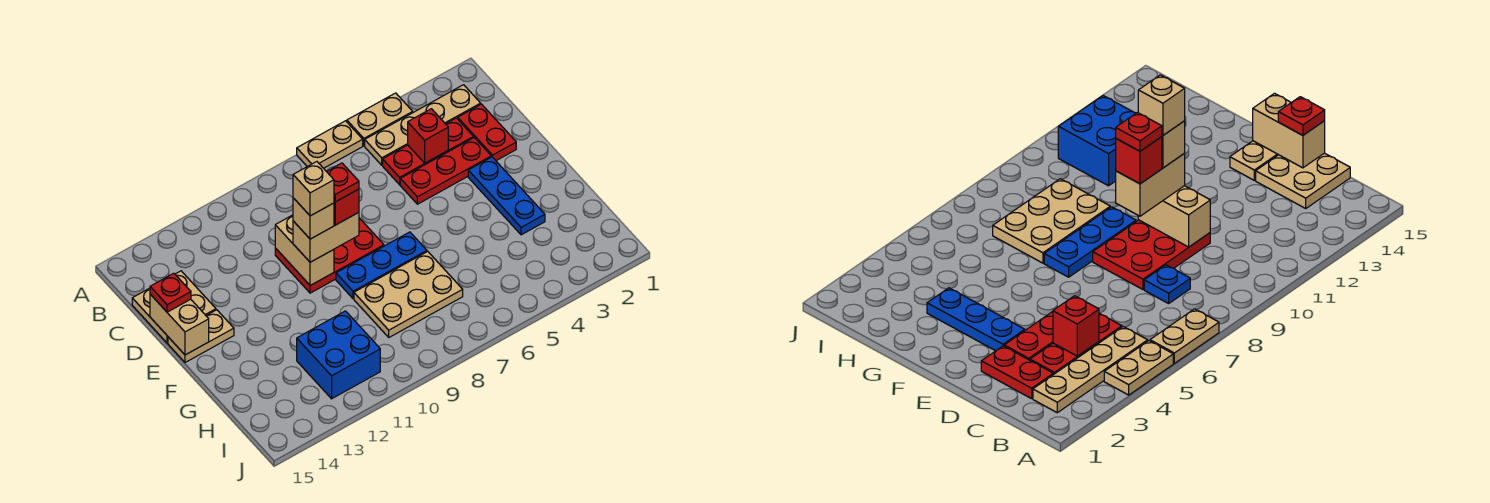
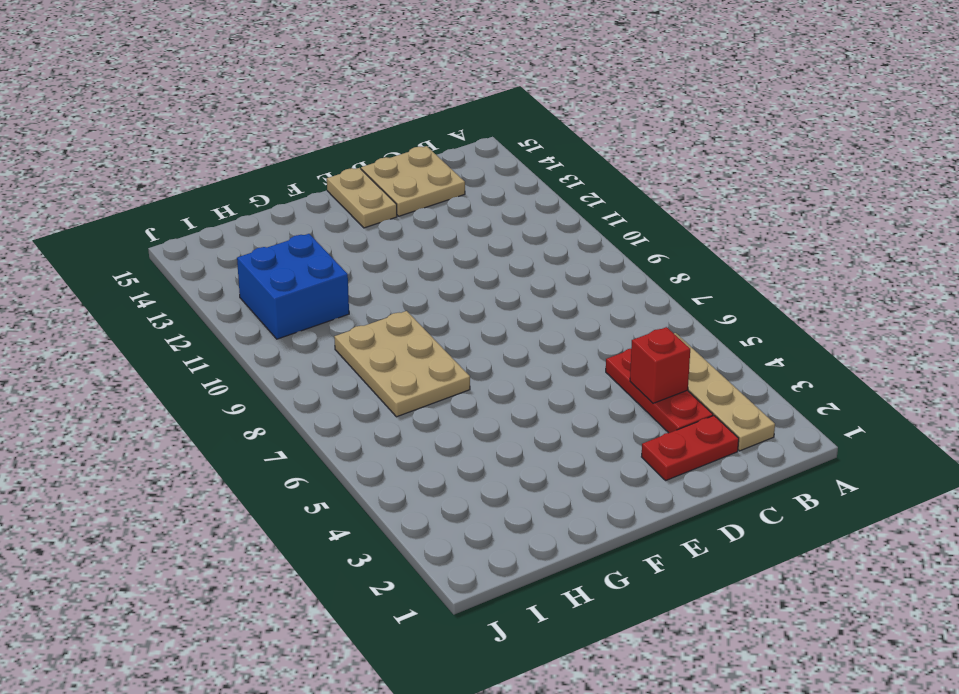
none -> tan plate A4:A5 level 1
none -> tan plate A6:A7 level 1
none -> blue plate C8 level 1

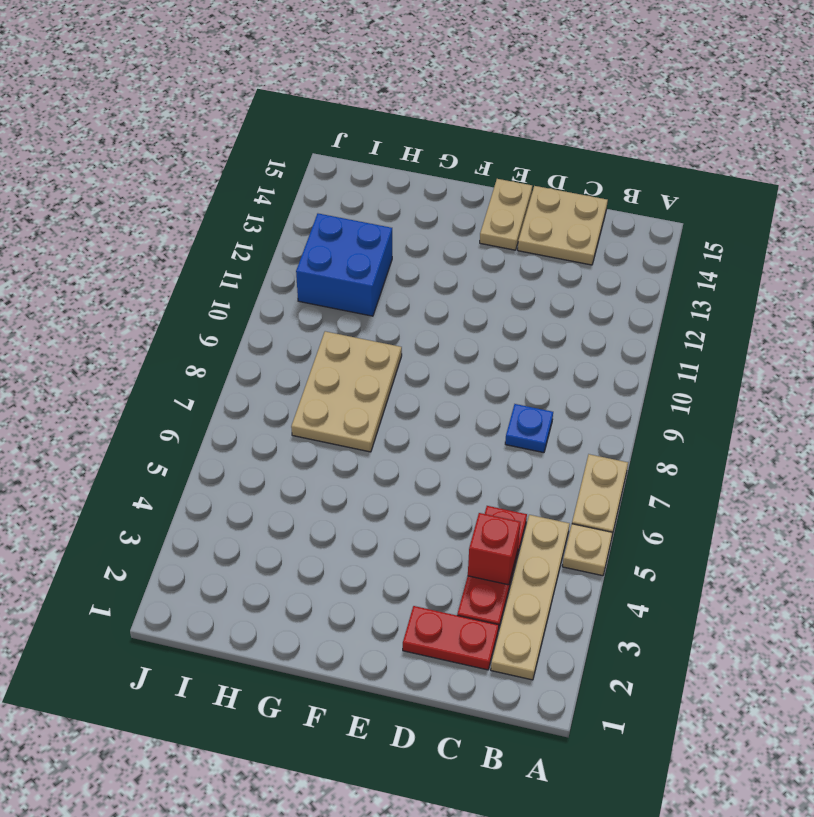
tan plate A5 level 1 -> tan plate A4:A5 level 1
none -> red plate D3:D5 level 1
none -> red plate D8:E10 level 1
none -> blue plate E3:G3 level 1

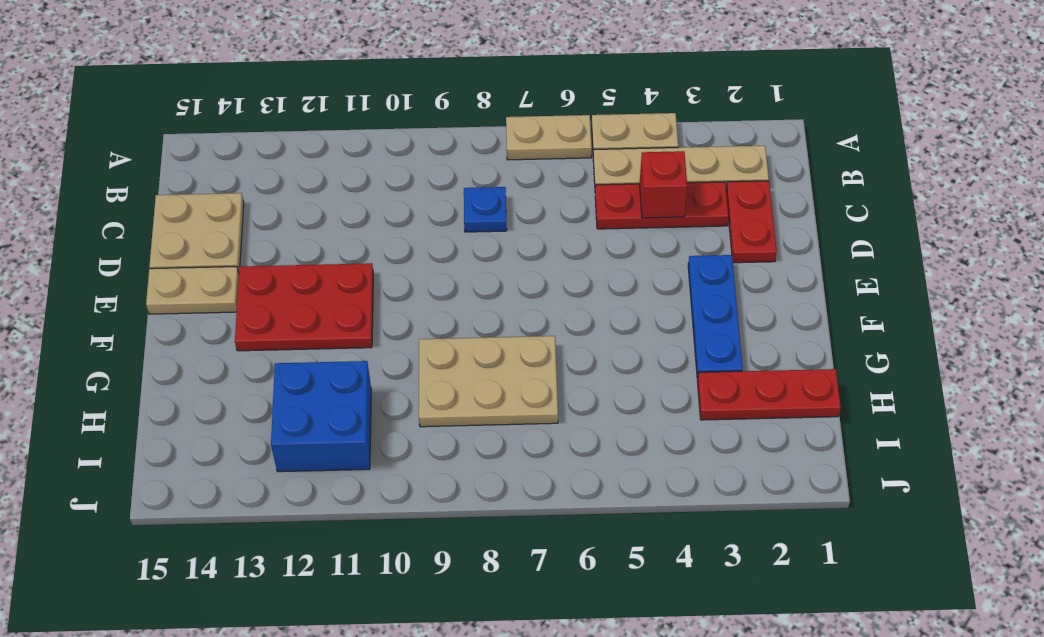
red plate E11:F13 level 1 -> red plate D8:E10 level 1
red plate H1:H3 level 1 -> red plate D3:D5 level 1
none -> blue plate F7:F9 level 1
none -> tan brick D10:E10 level 2
none -> tan brick D15:E15 level 2

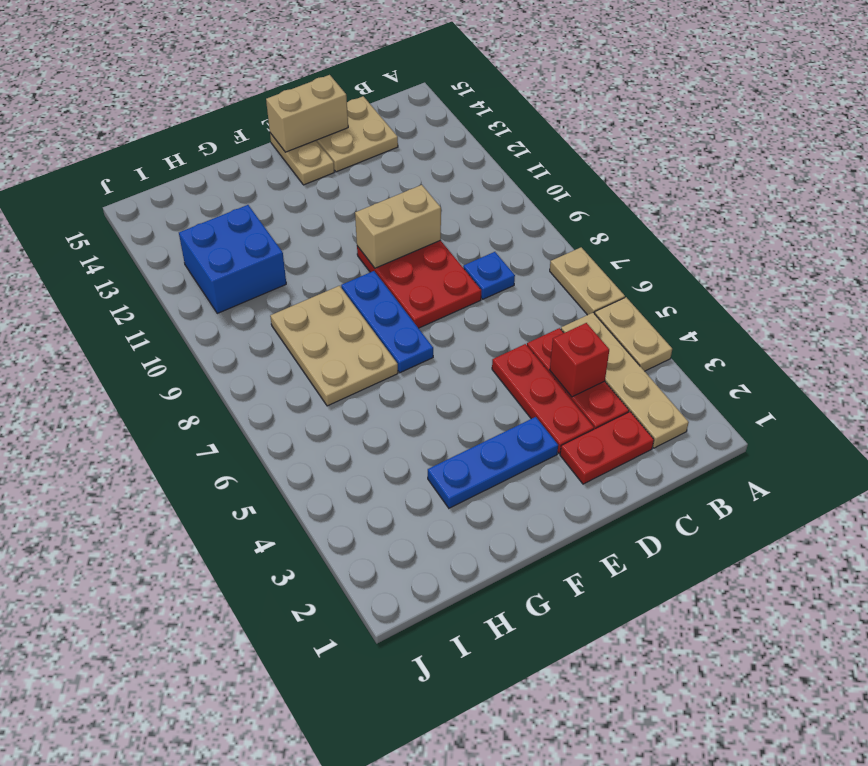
none -> red plate D15 level 3
none -> tan brick E9:E10 level 3
none -> red brick E9 level 4

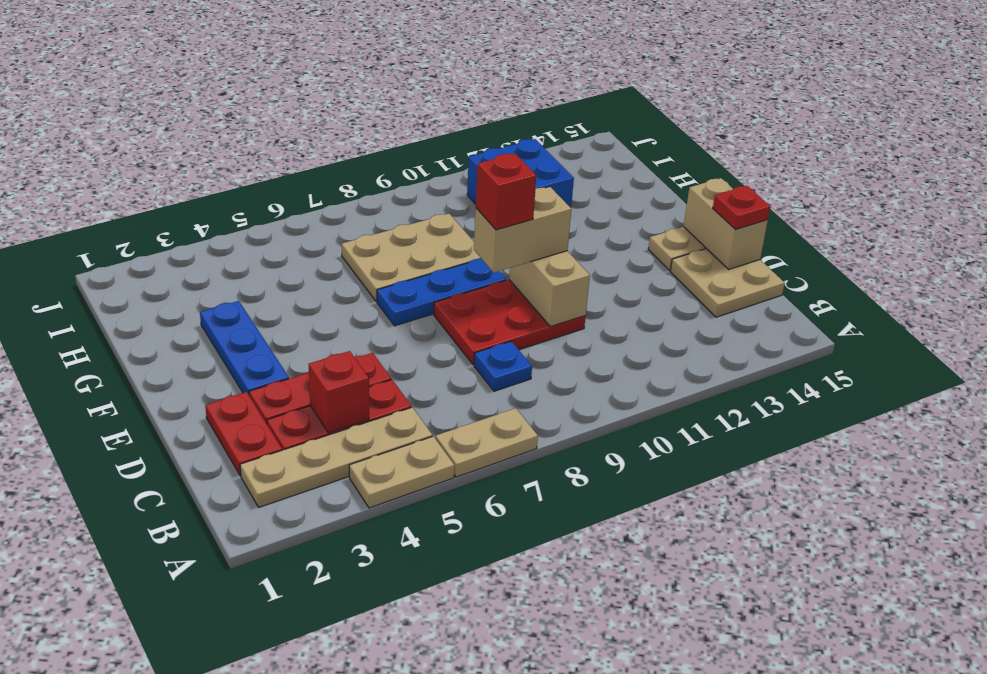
none -> tan brick E10 level 4
none -> red plate E9 level 5
none -> tan brick E10 level 5

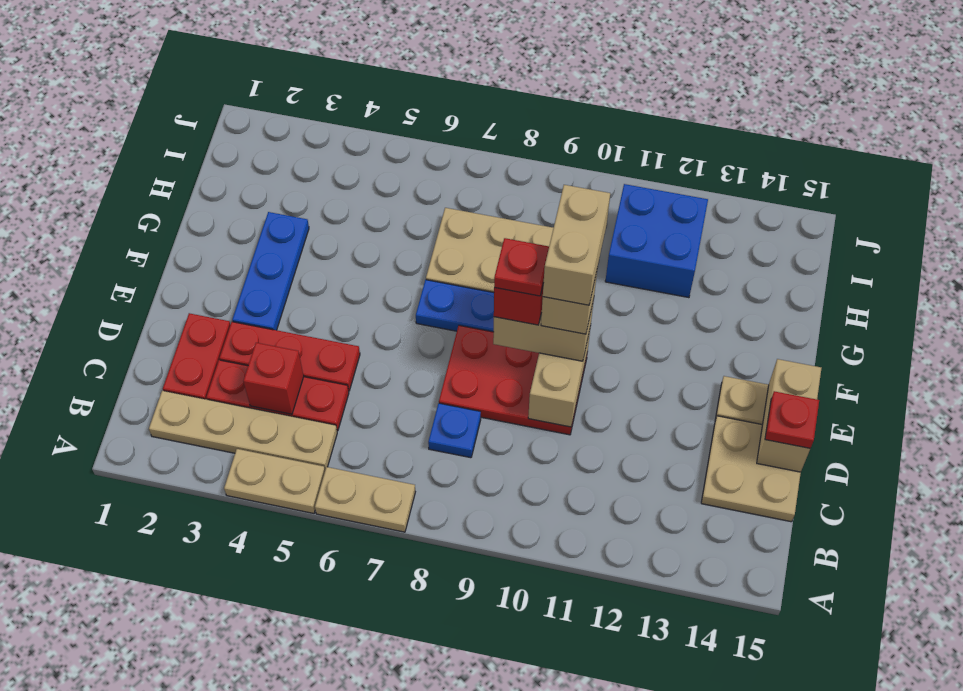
tan brick E10:F10 level 5 -> tan brick E10 level 5

